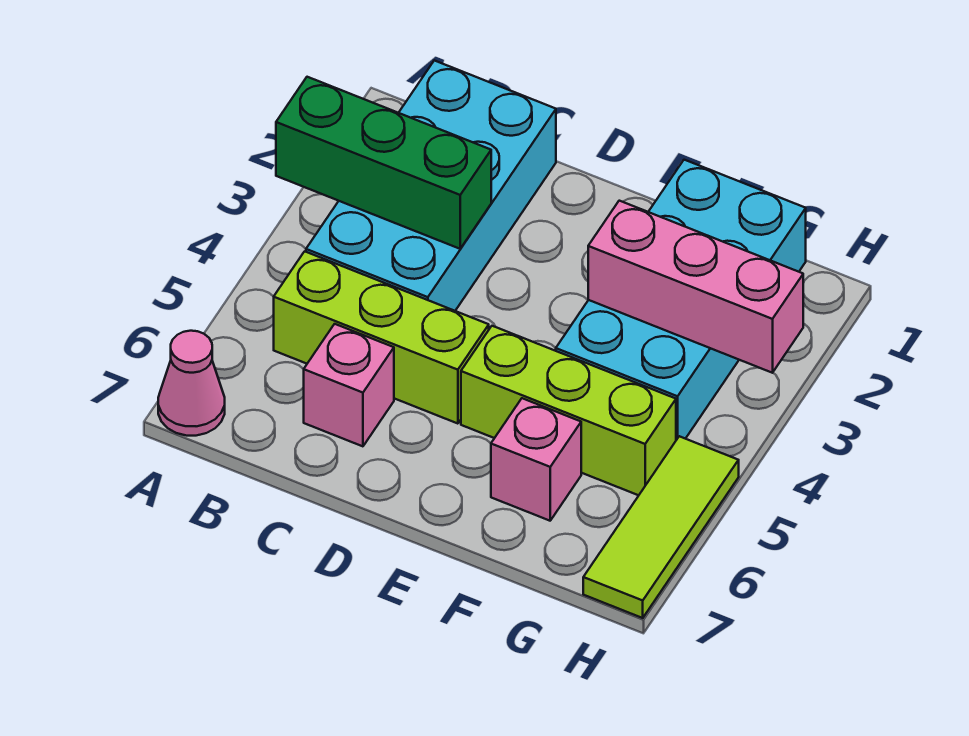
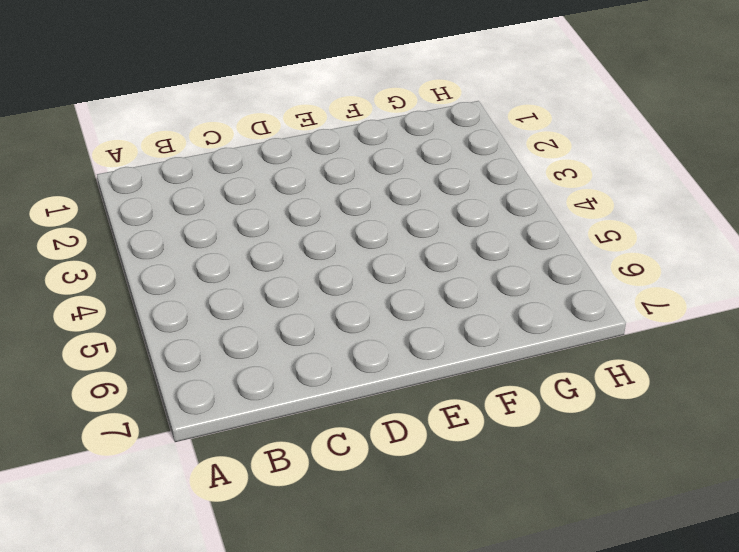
none -> pink cone A7 level 1
none -> cyan brick B1:C4 level 1

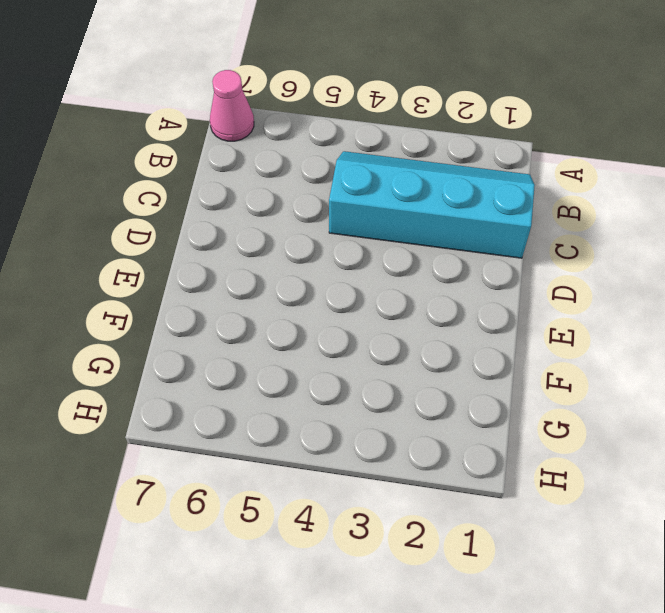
cyan slope B1:C4 level 1 top C -> cyan brick B1:C4 level 1
none -> lime brick B5:D5 level 1
none -> pink brick C6 level 1

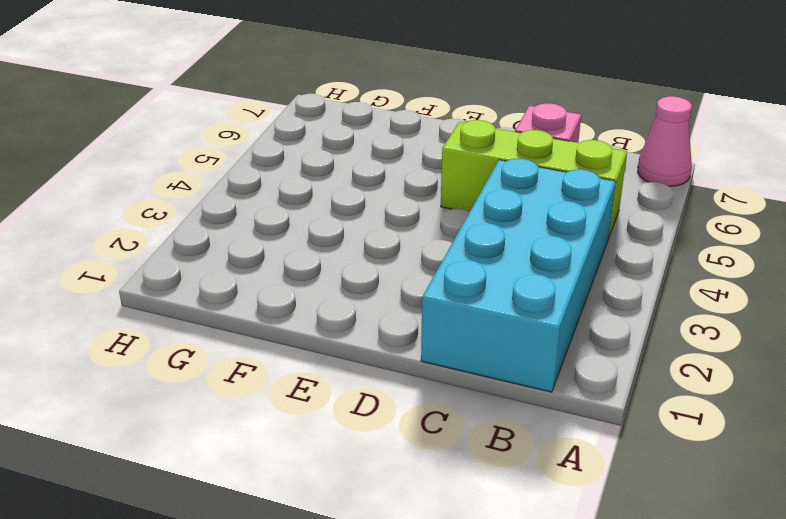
none -> lime brick E5:G5 level 1
none -> cyan brick F1:G4 level 1

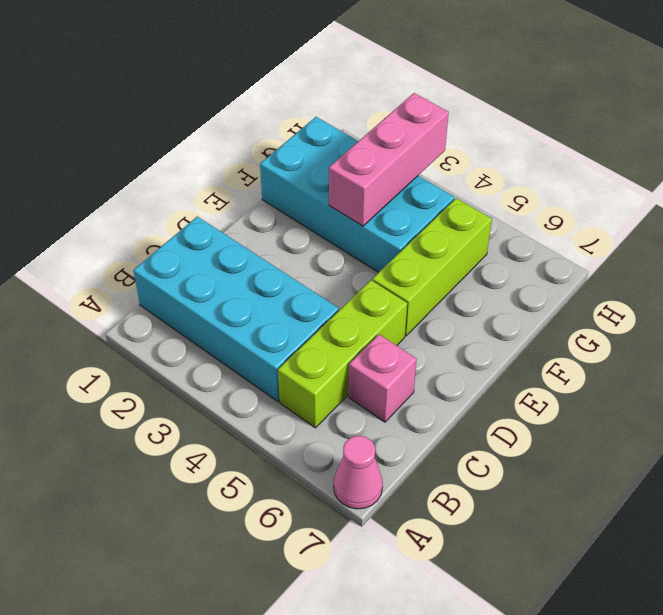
none -> pink brick F6 level 1
none -> lime tile H5:H7 level 1

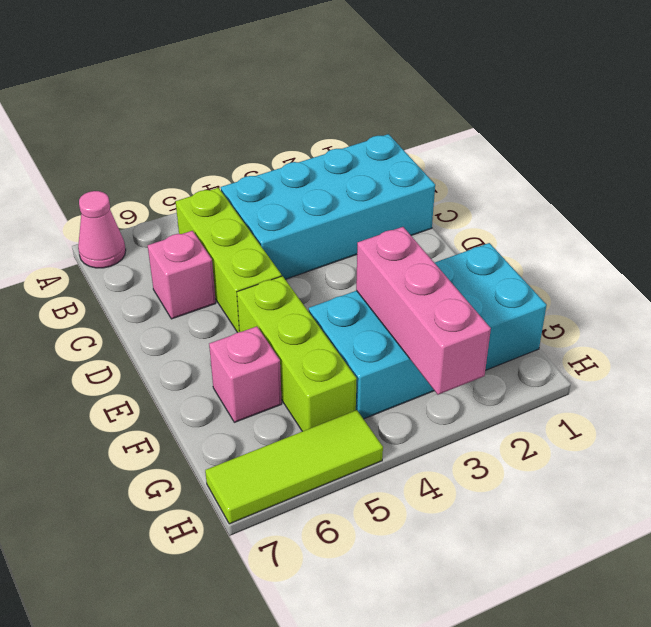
none -> green brick A3:C3 level 2

